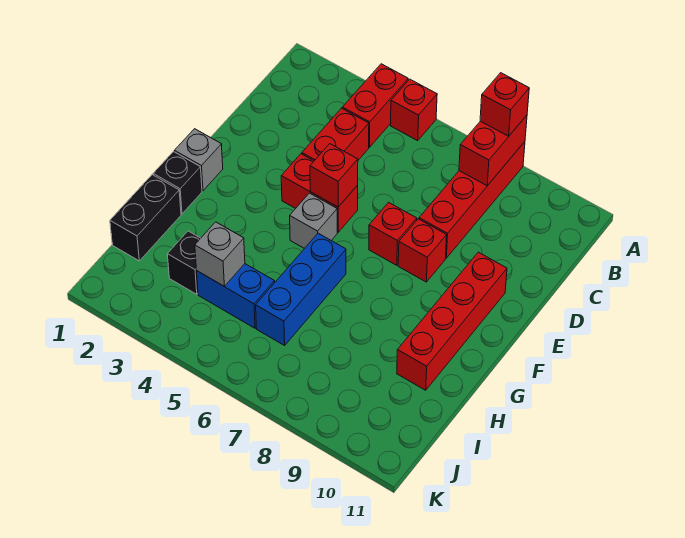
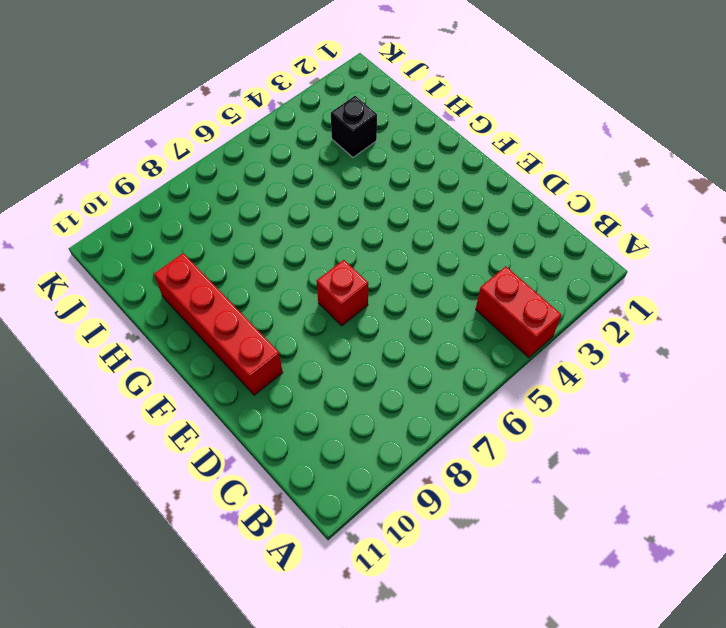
none -> red brick A5 level 1
none -> red brick A8:D8 level 1
none -> red brick C4:D4 level 1

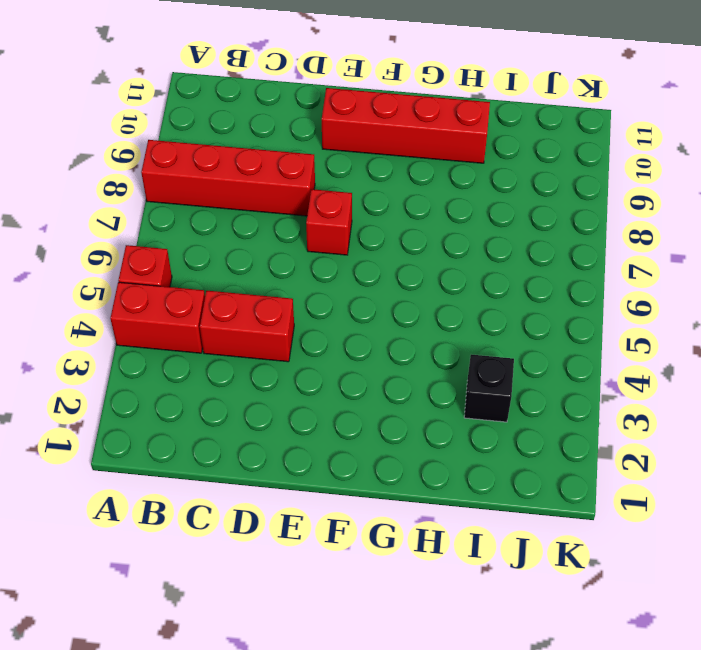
none -> red brick E4:E5 level 1
none -> red brick E8 level 1
none -> grey brick F1 level 1

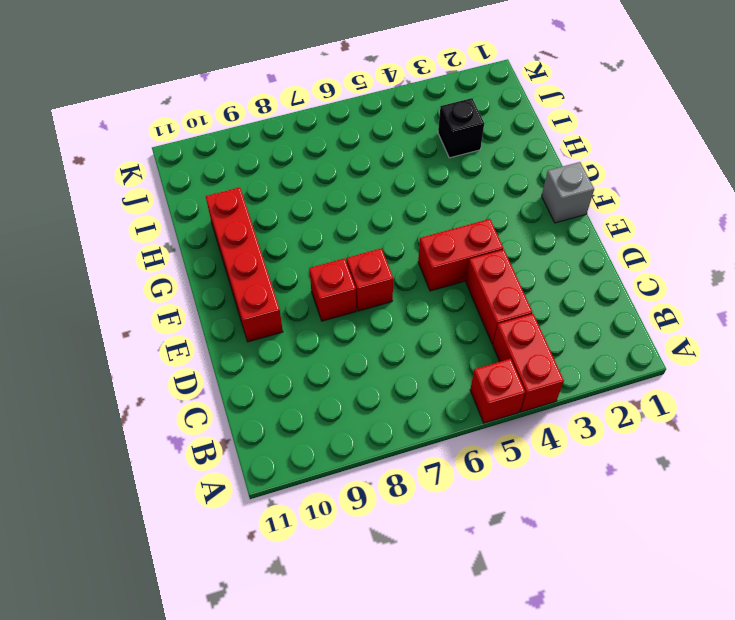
none -> red brick A8:D8 level 1
none -> grey brick F5 level 1
none -> black brick G1 level 1

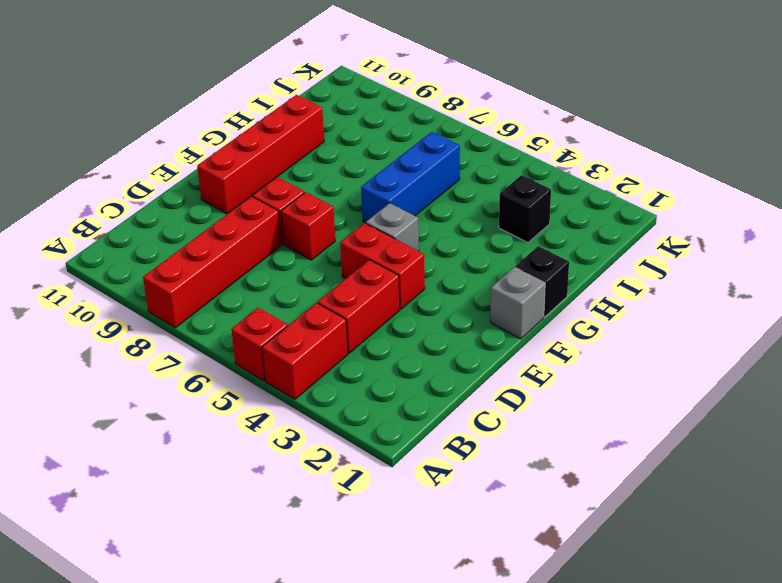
none -> black brick H1:I1 level 1
none -> blue brick I4:I5 level 1
none -> red brick A8:B8 level 2

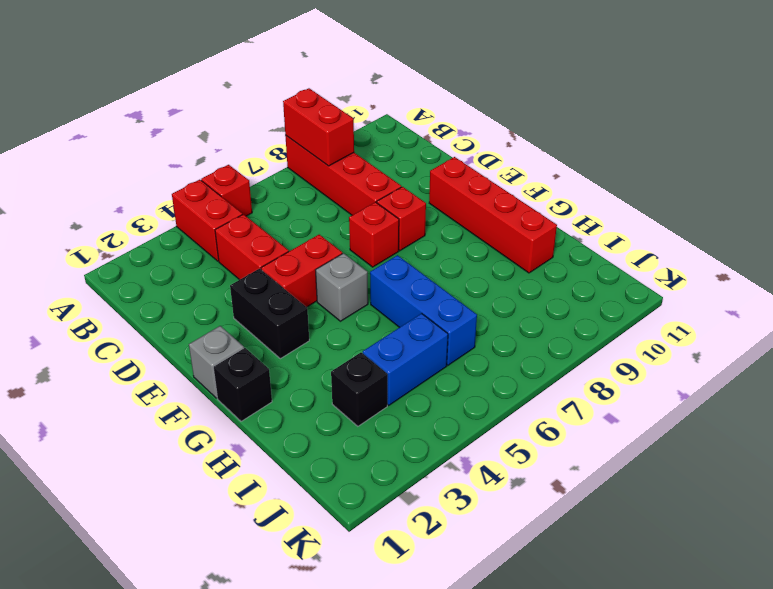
black brick E3:F3 level 1 -> black brick H1:I1 level 1
none -> red brick E5 level 2
none -> grey brick I4 level 2
none -> red brick A8 level 3

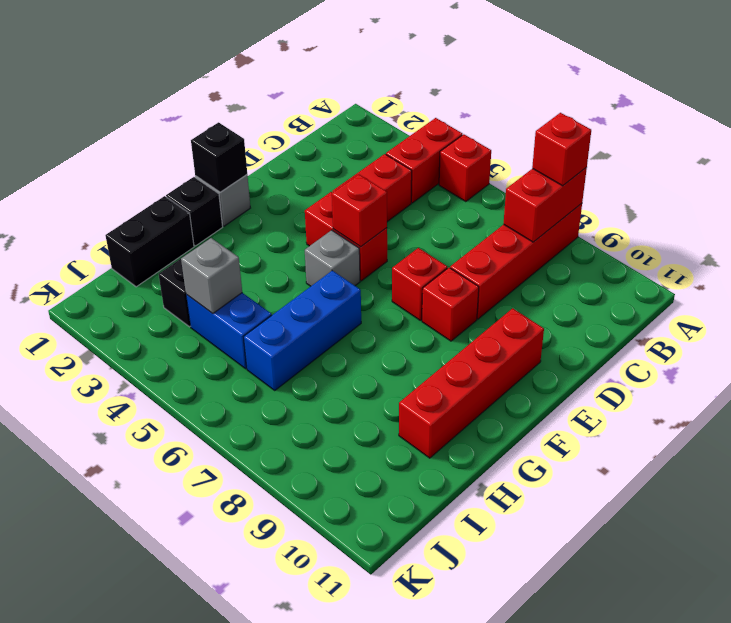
black brick F1 level 2 -> none

